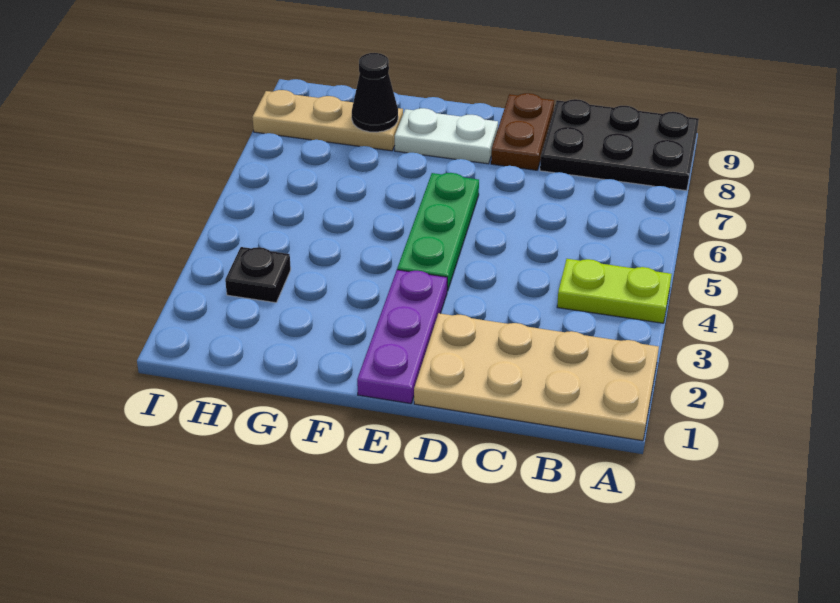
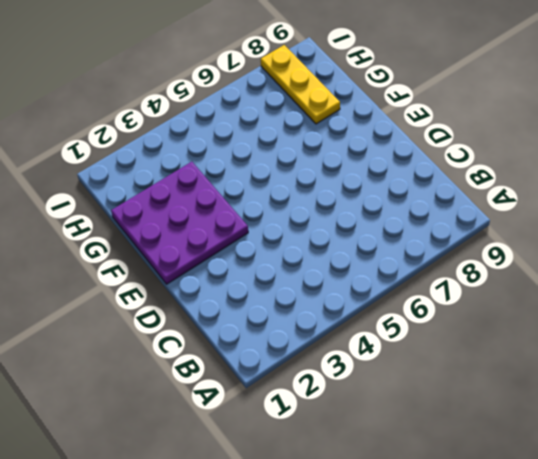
purple plate E1:G3 level 1 -> purple plate E1:E3 level 1
yellow plate G8:I8 level 1 -> tan plate G8:I8 level 1
none -> tan plate A1:D2 level 1
none -> lime plate A4:B4 level 1

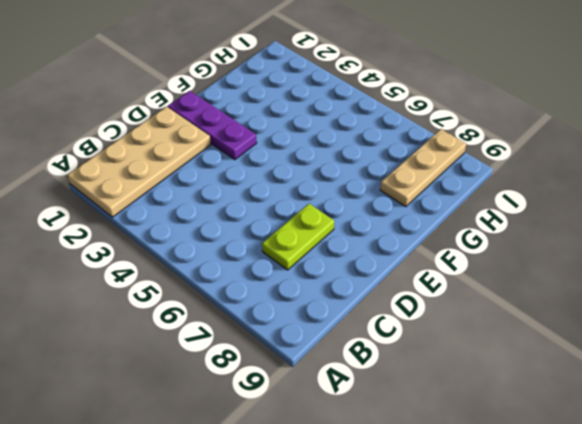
lime plate C7:D7 level 1 -> lime plate A4:B4 level 1
none -> black plate A8:C9 level 1
none -> brown plate D8:D9 level 1

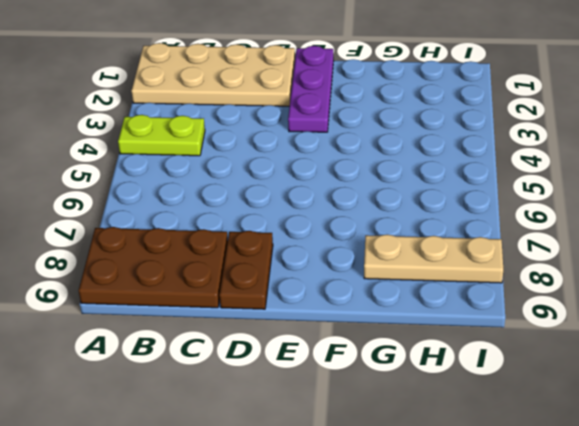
brown plate A8:C9 level 1 -> black plate A8:C9 level 1
none -> green plate E4:E6 level 1
none -> white plate E8:F8 level 1

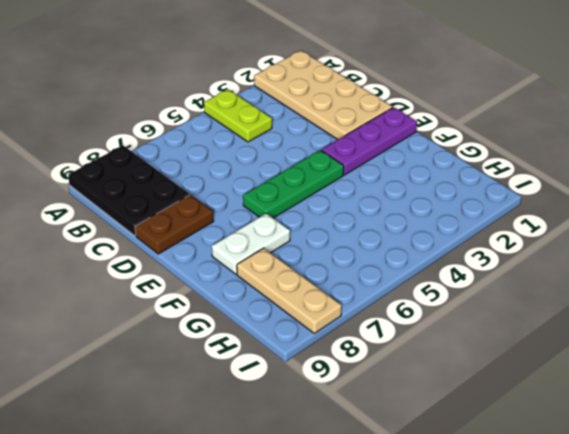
white plate F7:F8 level 1 -> white plate E8:F8 level 1
none -> black plate H3 level 1
none -> black cone G8 level 2

